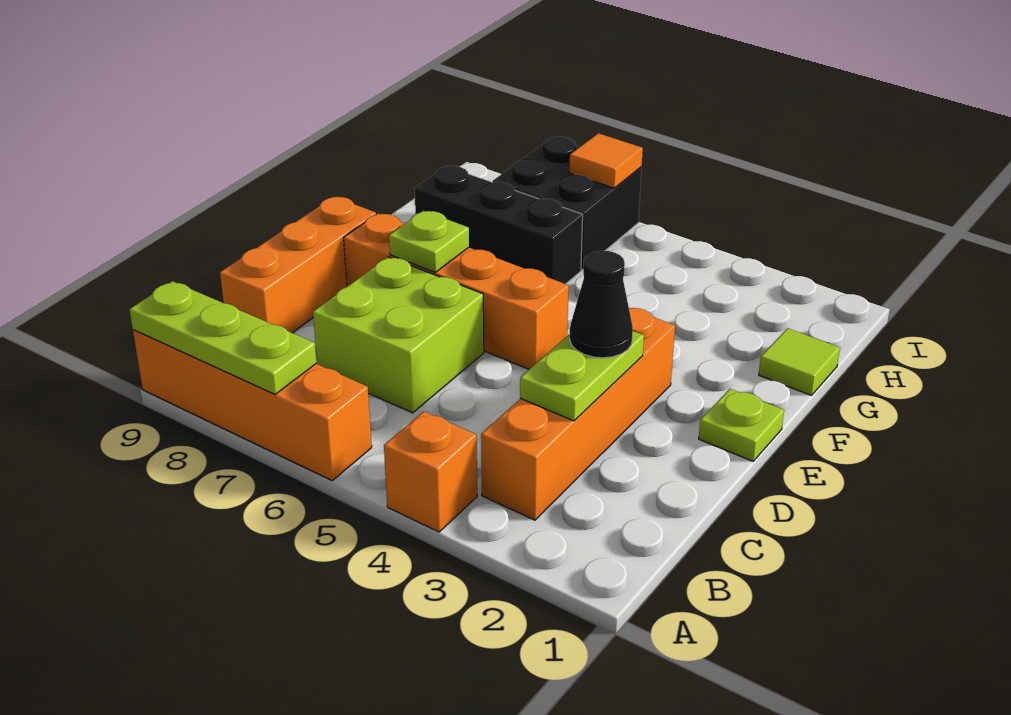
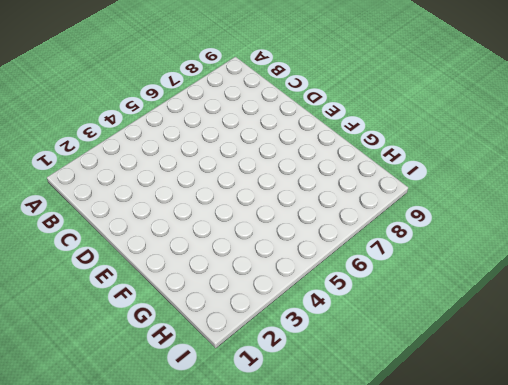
none -> orange brick A4 level 1
none -> orange brick A6:A9 level 1
none -> orange brick B3:E3 level 1

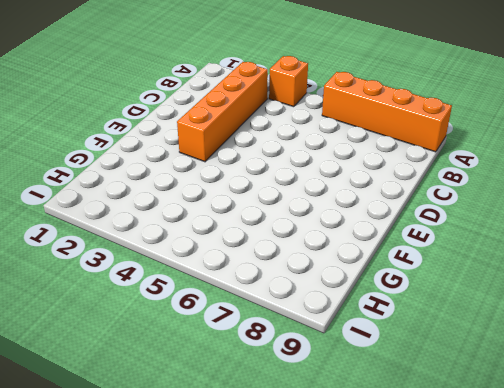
none -> lime brick C6:D7 level 1
none -> orange brick C9:E9 level 1
none -> lime plate E1 level 1

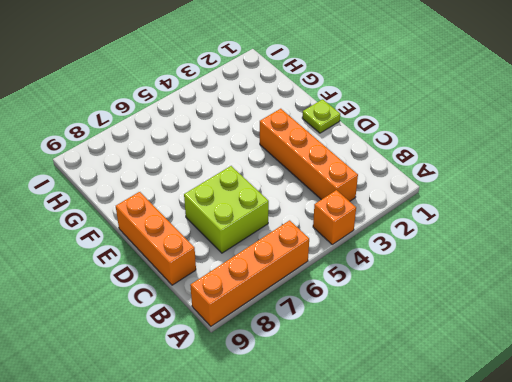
none -> orange brick E5:E8 level 1
none -> lime tile G1 level 1
none -> black brick G6:G8 level 1

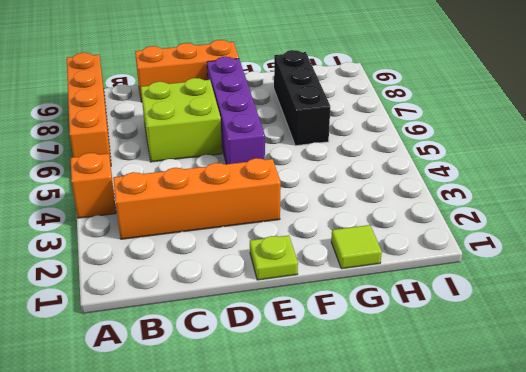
purple brick E5:E8 level 1 -> orange brick E5:E8 level 1
none -> black brick H6:I7 level 1
none -> lime plate A7:A9 level 2
none -> lime plate C3:D3 level 2

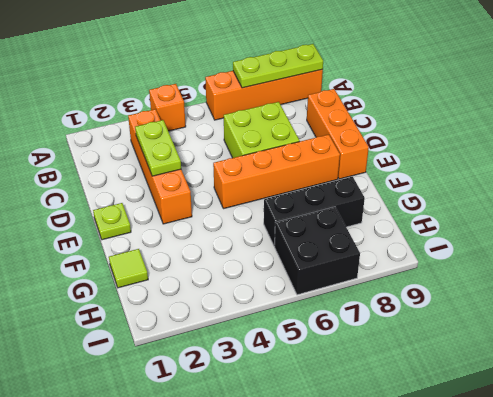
none -> lime plate E7 level 2
none -> orange tile I6 level 2
none -> black cone D3 level 3

